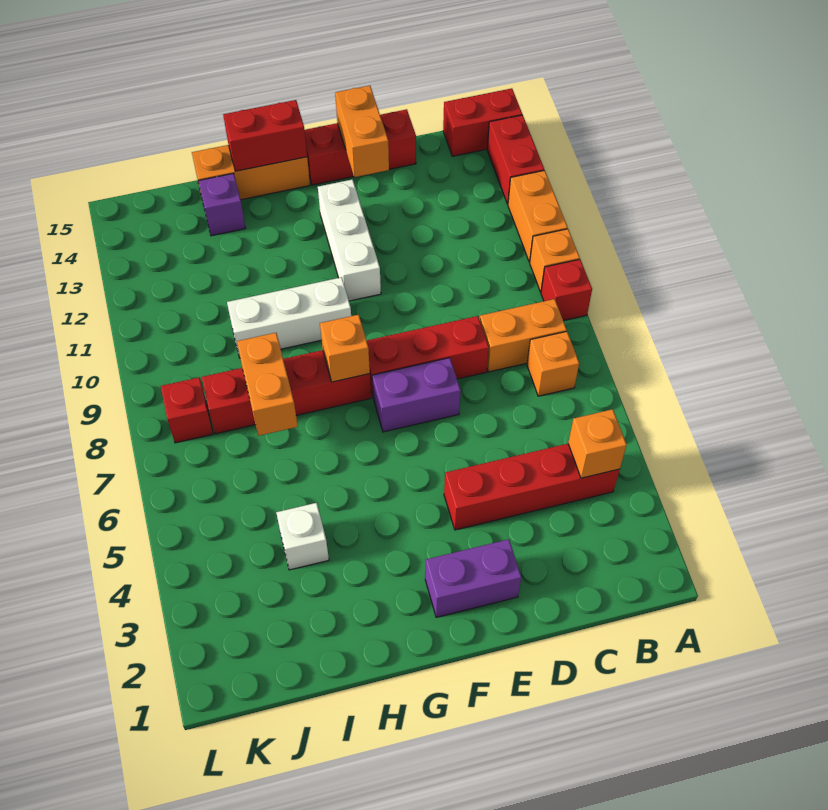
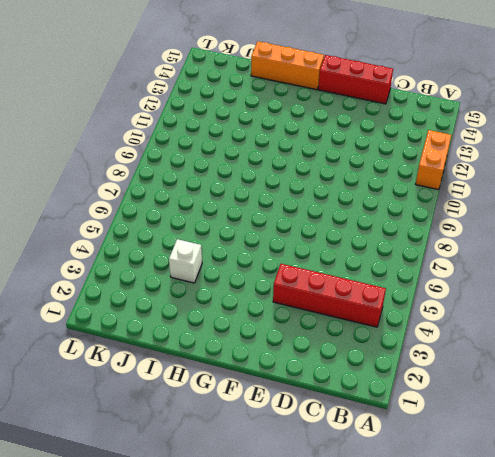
none -> red brick A9 level 1
none -> orange brick A10 level 1
none -> red brick A13:A14 level 1

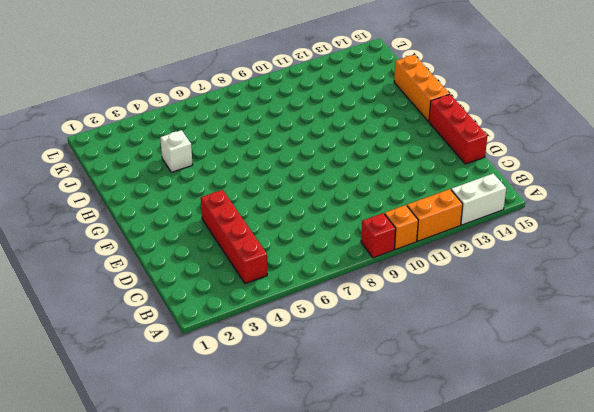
white brick A13:A14 level 1 -> red brick A13:A14 level 1
none -> red brick A15:B15 level 1
none -> orange brick B7 level 1
none -> orange brick B8:C8 level 1

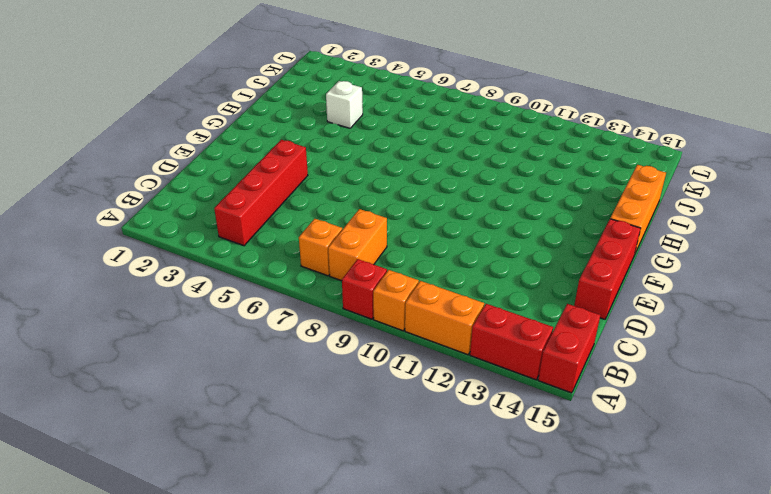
none -> red brick D8:F8 level 1
none -> purple brick E2:F2 level 1
none -> purple brick E7:F7 level 1

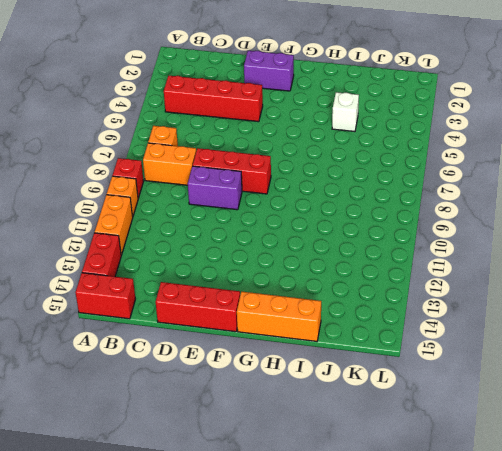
purple brick D9:E9 level 1 -> purple brick E7:F7 level 1
none -> white brick F11:F13 level 1
none -> red brick G8:J8 level 1
none -> white brick G10:I10 level 1

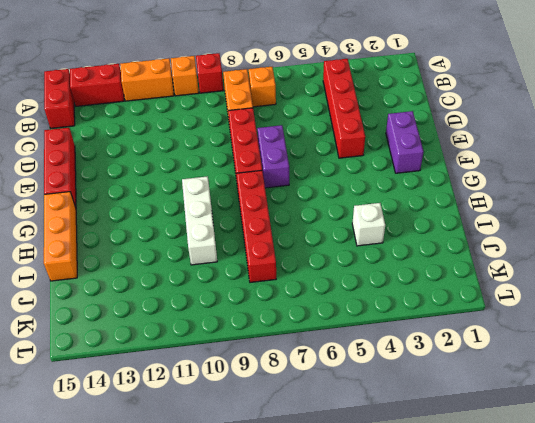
none -> white brick F11:F13 level 1
none -> purple brick I14 level 1
none -> red brick K8 level 1

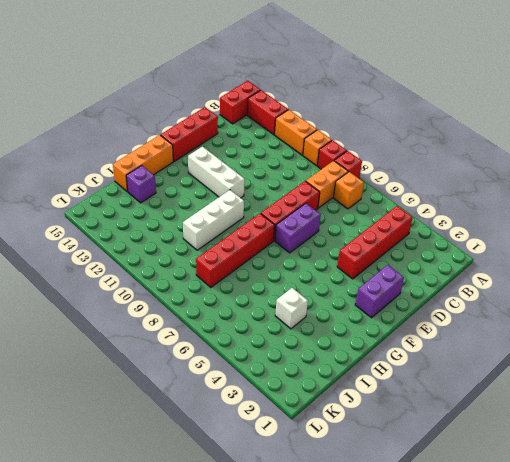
red brick A8 level 1 -> red brick K8 level 1
none -> orange brick B4 level 2
none -> orange brick E14:E15 level 2
none -> orange brick G8 level 2

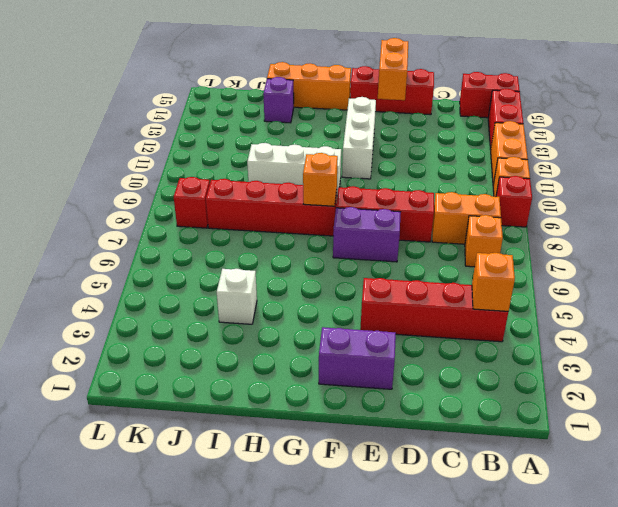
none -> red brick G15:H15 level 2
none -> orange brick I7:I8 level 2

